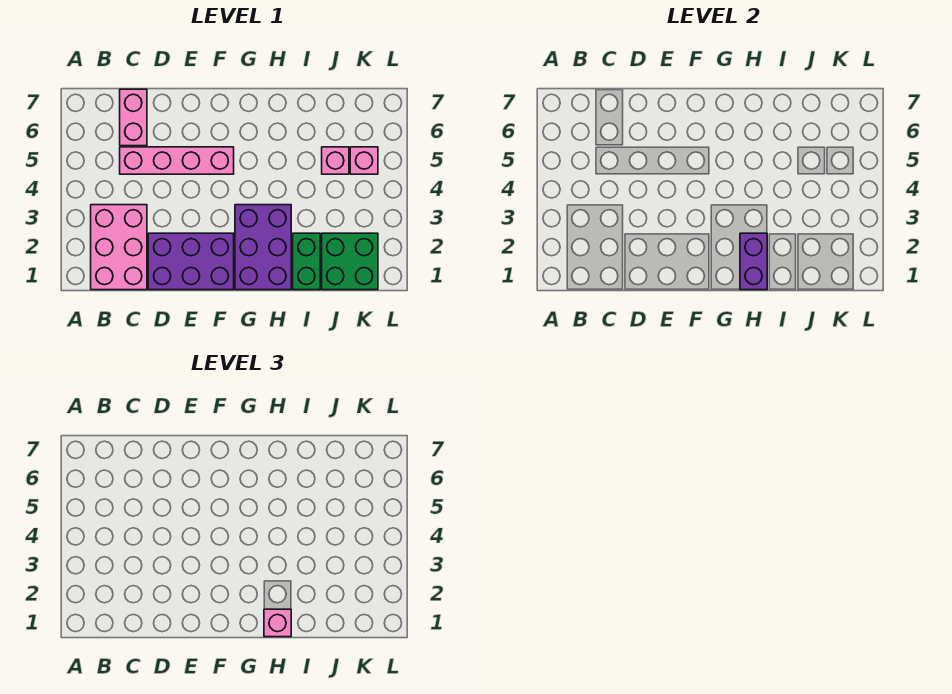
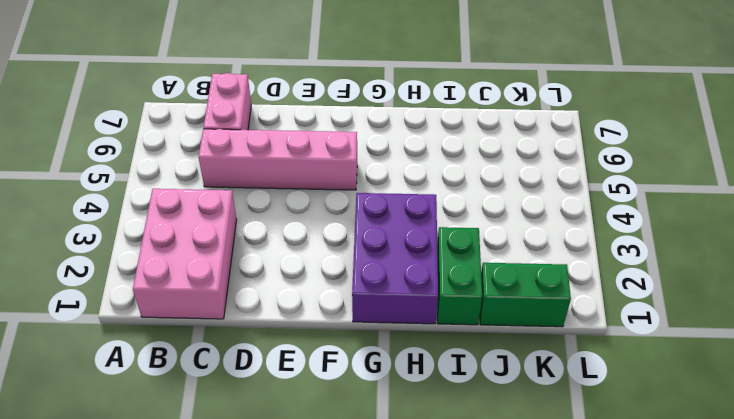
green brick J1:K1 level 1 -> green brick J1:K2 level 1
none -> purple brick D1:F2 level 1
none -> pink brick J5 level 1

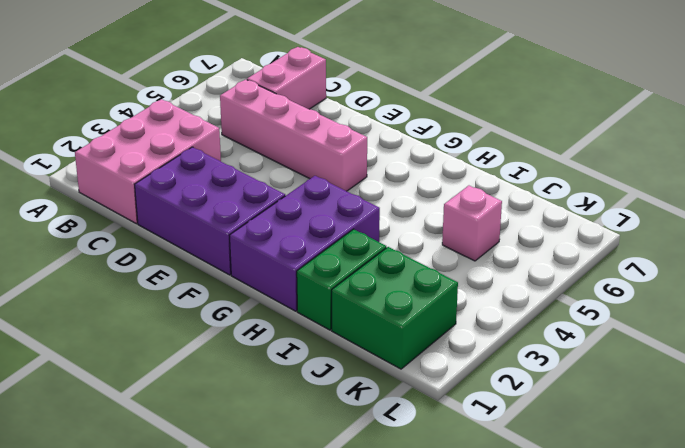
none -> pink brick K5 level 1
none -> purple brick H1:H2 level 2

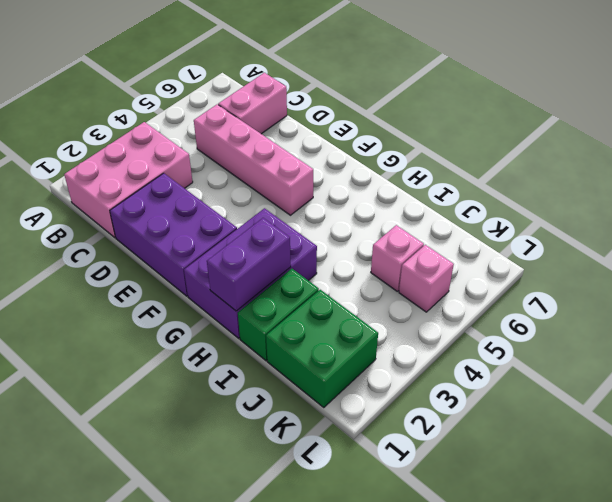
none -> pink brick H1 level 3

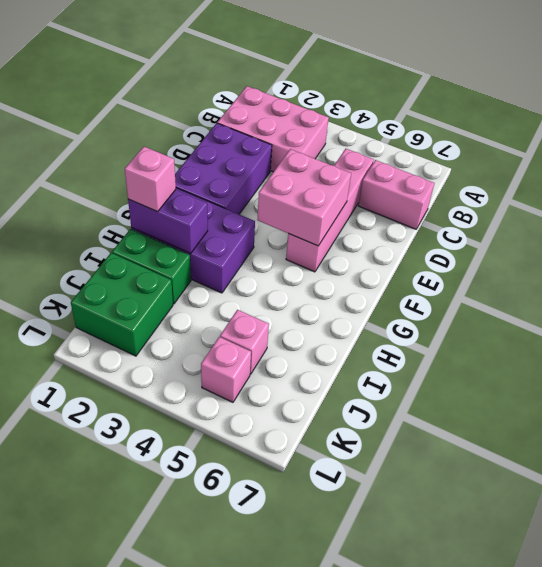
pink brick E4:F5 level 2 -> none

